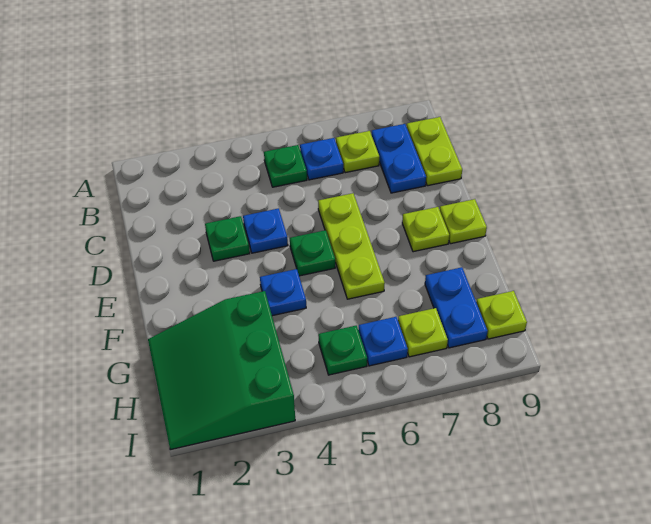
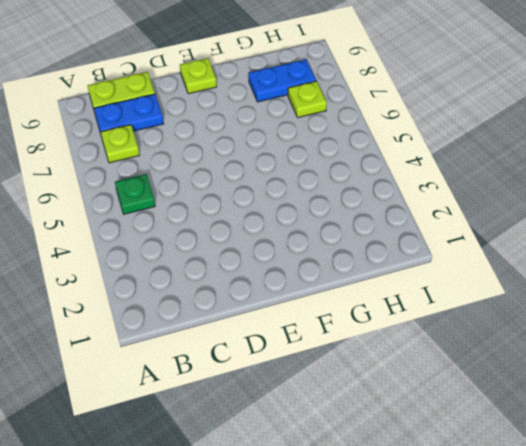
none -> blue plate B6 level 1
none -> green plate D3 level 1
none -> blue plate D4 level 1

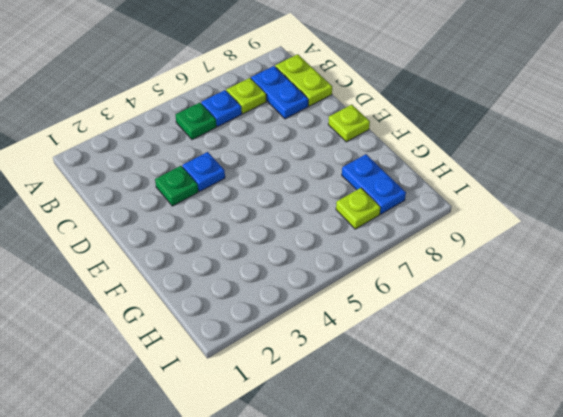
none -> lime plate D6:F6 level 1
none -> green plate E5 level 1
none -> lime plate E8 level 1

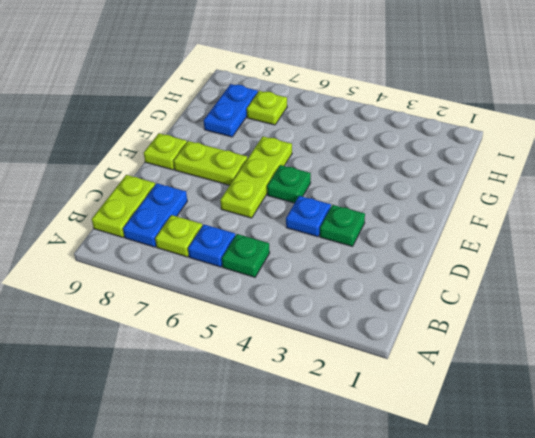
lime plate E7:E8 level 1 -> lime plate E8 level 1
none -> blue plate F4 level 1
none -> green slope G1:I3 level 1 top 3
none -> green plate H5 level 1

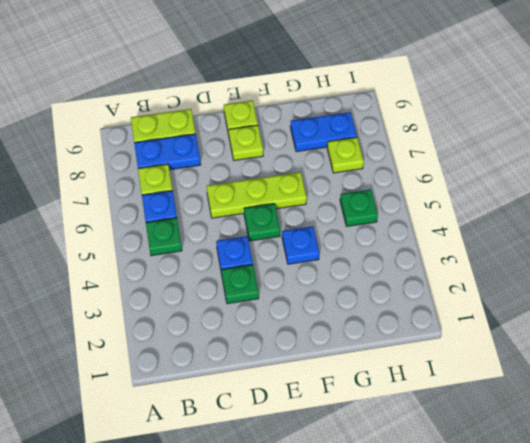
none -> green slope G1:I3 level 1 top 3
none -> blue plate H6 level 1
none -> lime plate H9 level 1

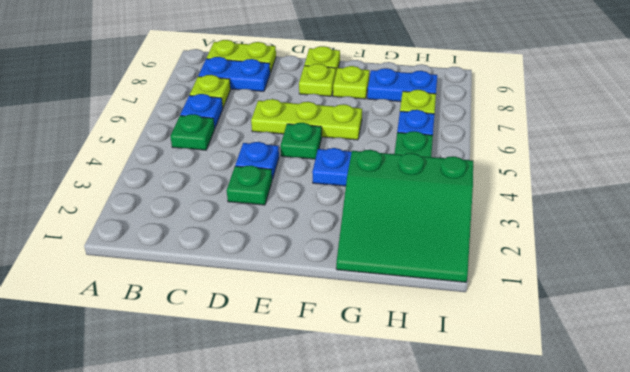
lime plate F8 level 1 -> lime plate H9 level 1

